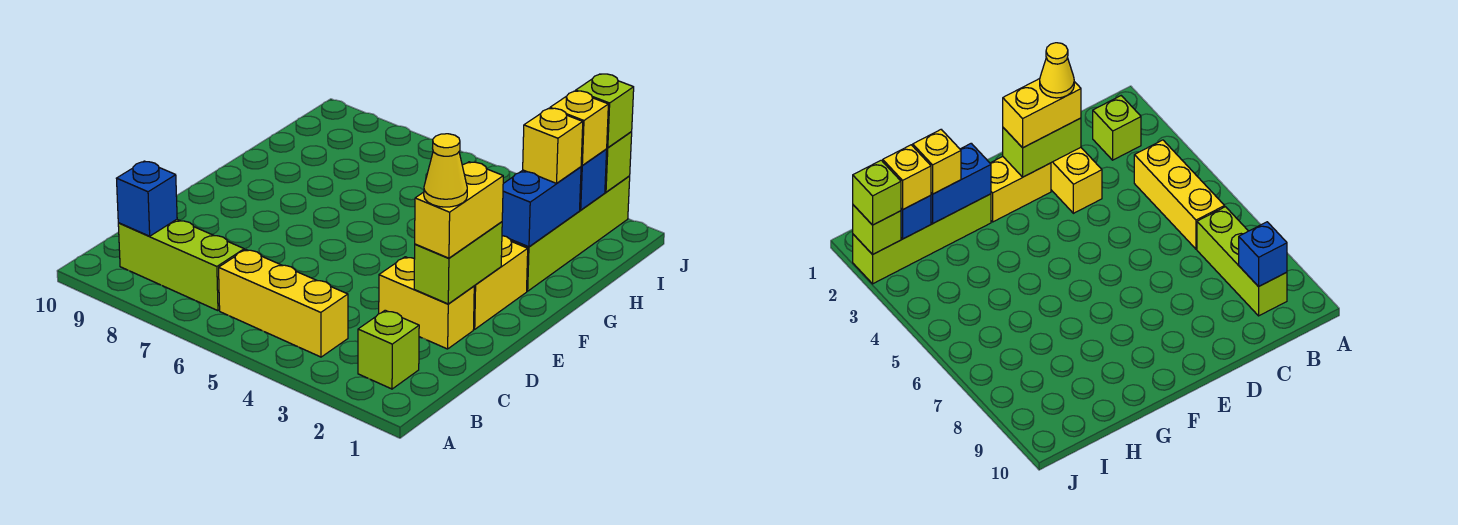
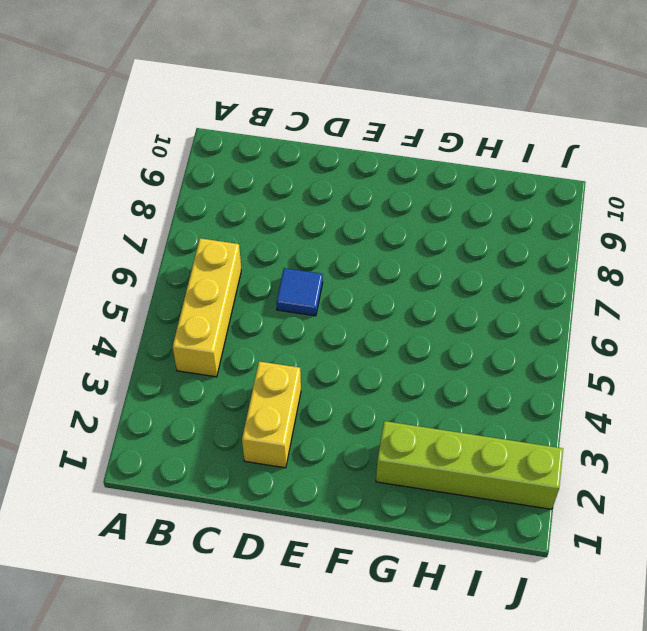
blue tile D6 level 1 -> none
none -> lime brick B2 level 1
none -> lime brick B7:B9 level 1
none -> yellow brick E2:F2 level 1

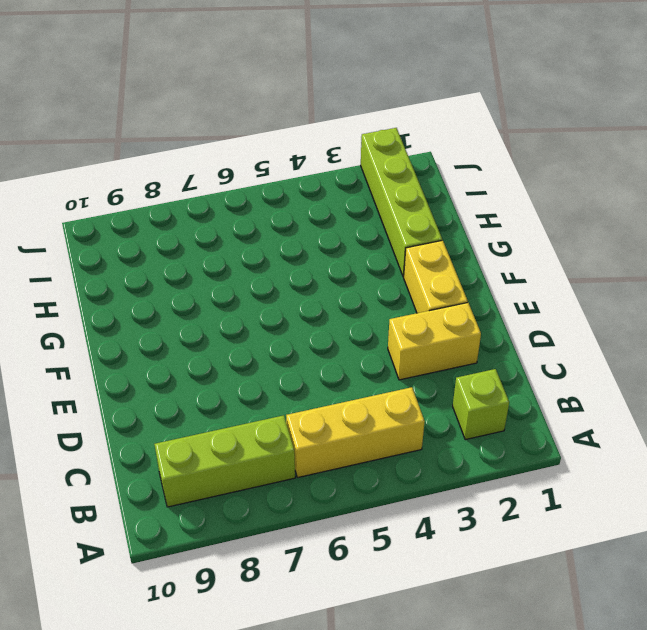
none -> blue brick B9 level 2
none -> lime brick D2:E2 level 2
none -> blue brick G2:H2 level 2

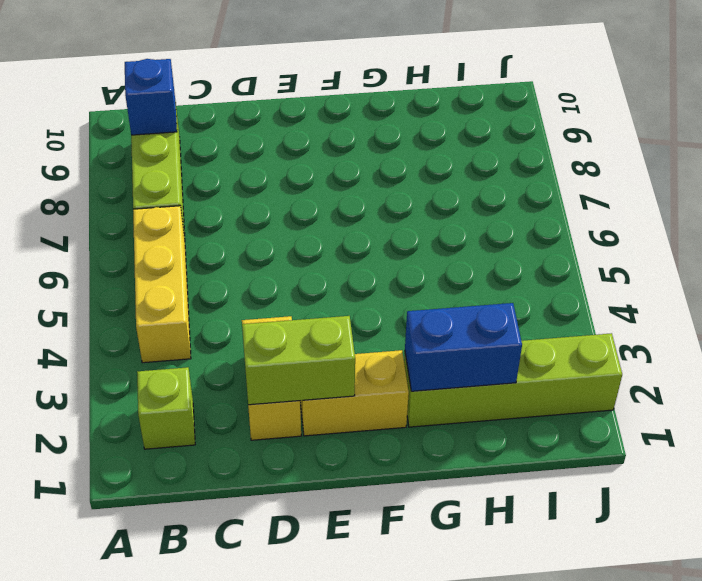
none -> blue brick I2 level 2
none -> lime brick J2 level 2
none -> yellow brick D2:E2 level 3

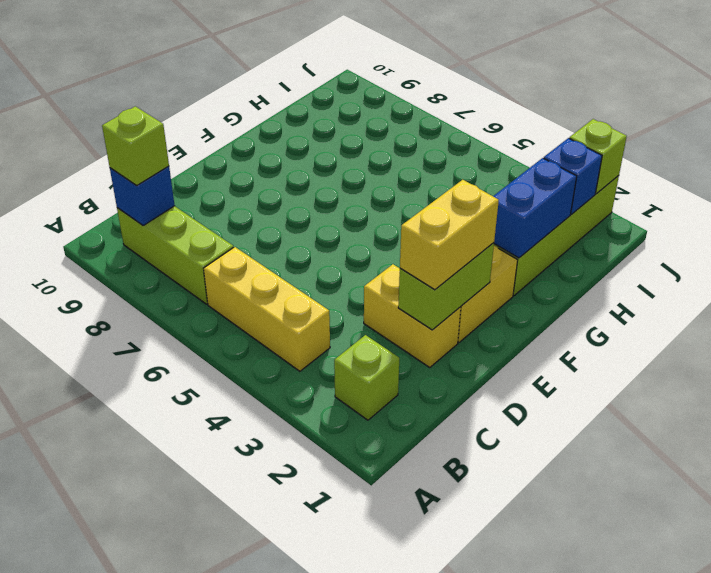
lime brick B9 level 3 -> lime brick J2 level 3
none -> yellow brick H2 level 3
none -> yellow brick I2 level 3
none -> yellow cone D2 level 4

